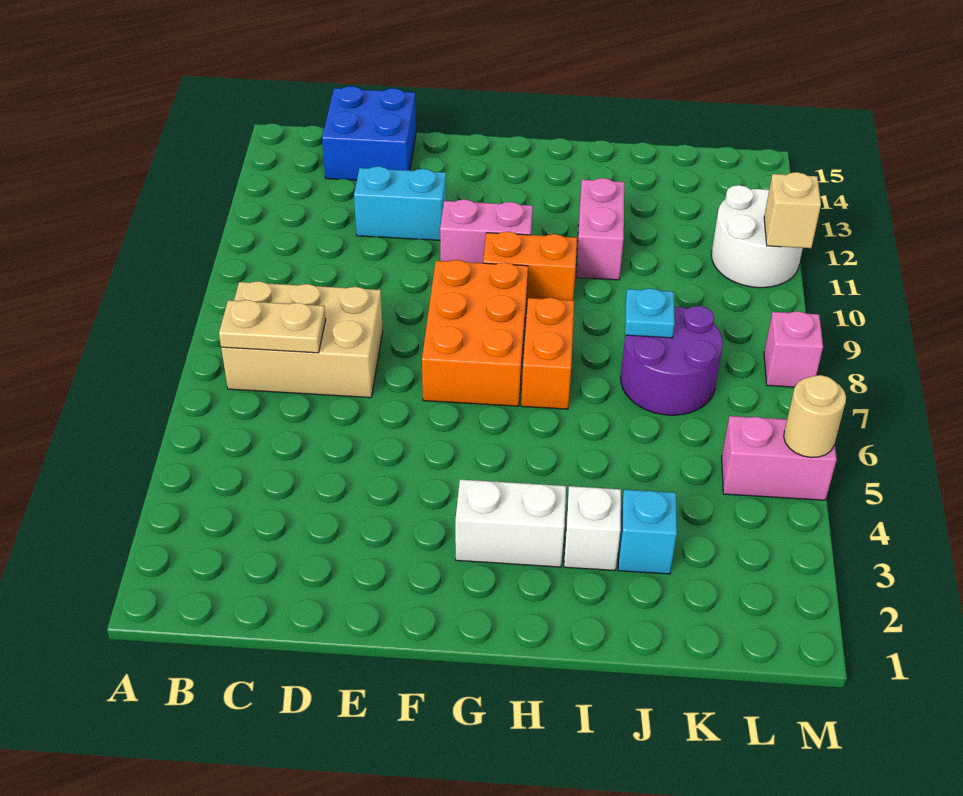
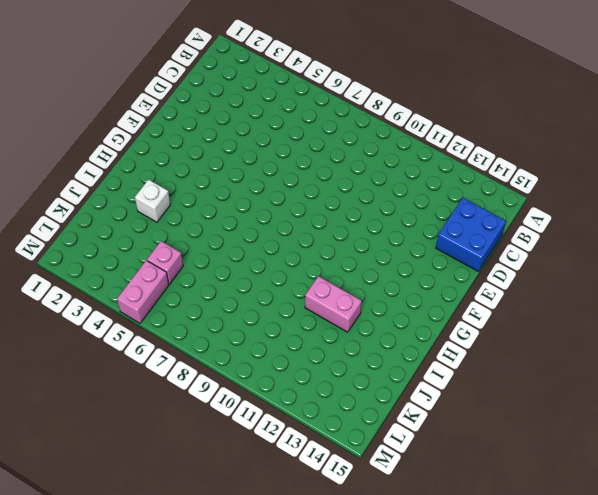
pink brick K5 level 1 -> pink brick M8 level 1
none -> tan brick B7:D8 level 1
none -> cyan brick D12:E12 level 1
none -> orange brick F7:G9 level 1

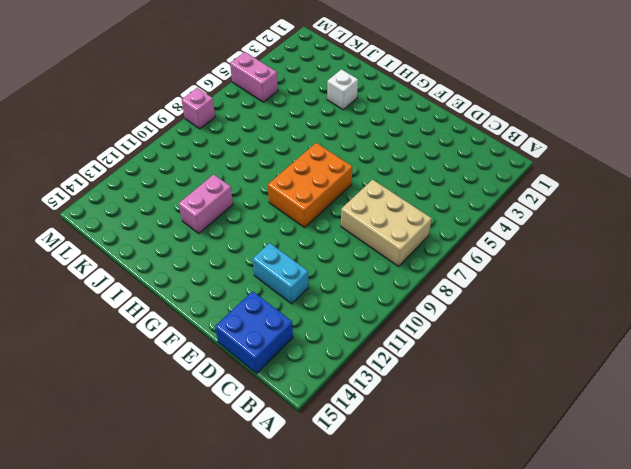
none -> pink brick F11:G11 level 1
none -> white brick G3:H3 level 1
none -> orange brick G10:H10 level 1

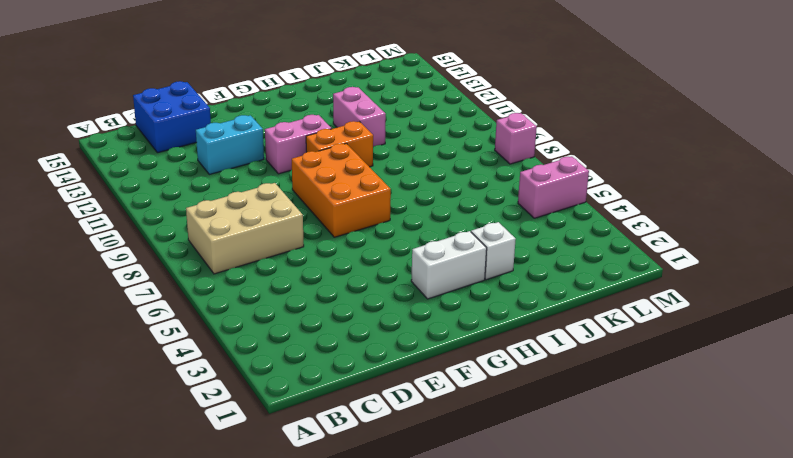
none -> orange brick H7:H8 level 1
none -> cyan brick J3 level 1
none -> purple round brick J7:K8 level 1

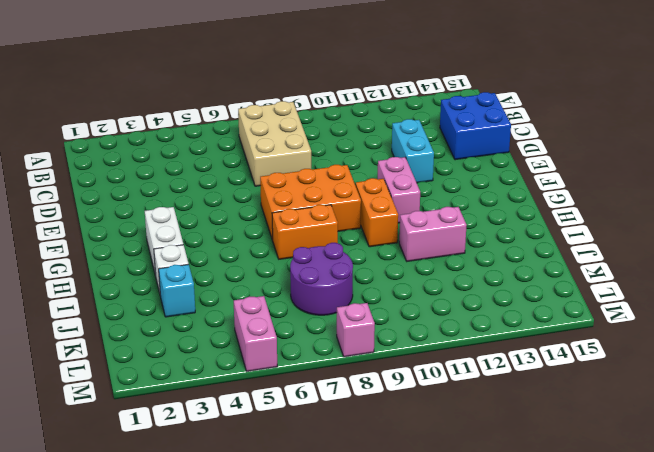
none -> white round brick L11:M12 level 1
none -> tan plate B7:C7 level 2
none -> cyan plate J8 level 2

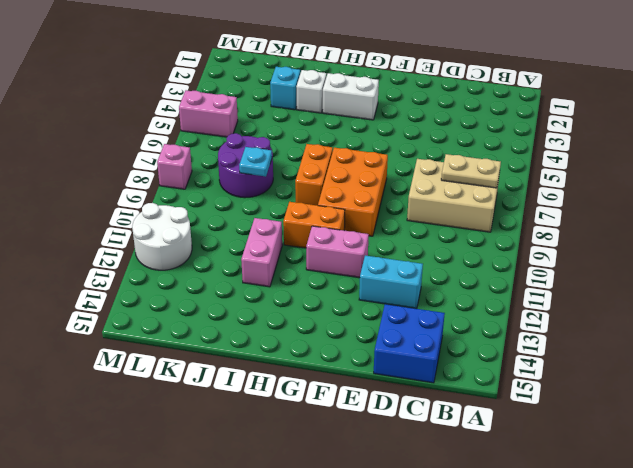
none -> tan round brick M5 level 2
none -> tan brick M11 level 2

